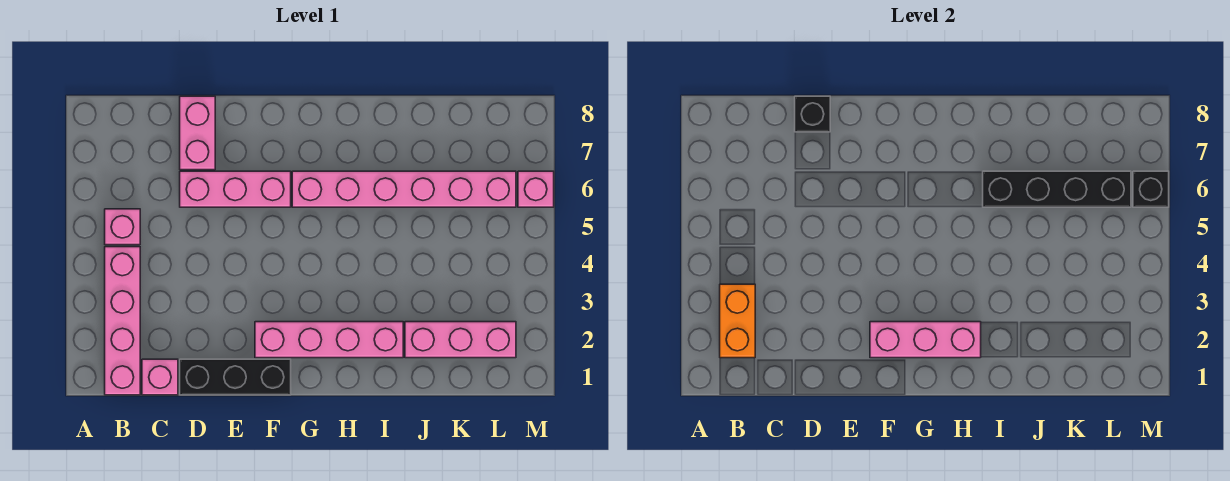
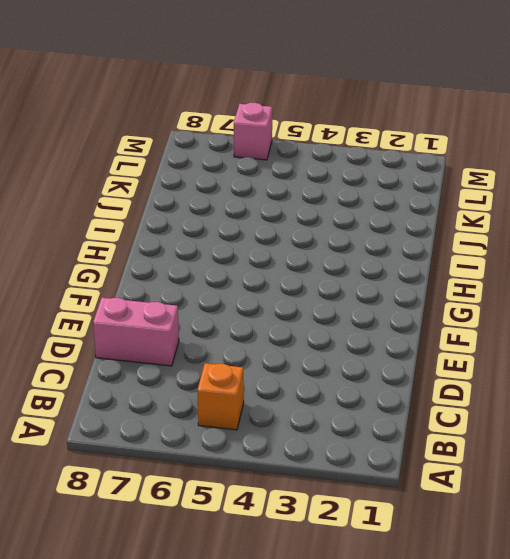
orange brick B5 level 1 -> pink brick B5 level 1
none -> pink brick B1:B4 level 1
none -> pink brick C1 level 1
none -> black brick D1:F1 level 1

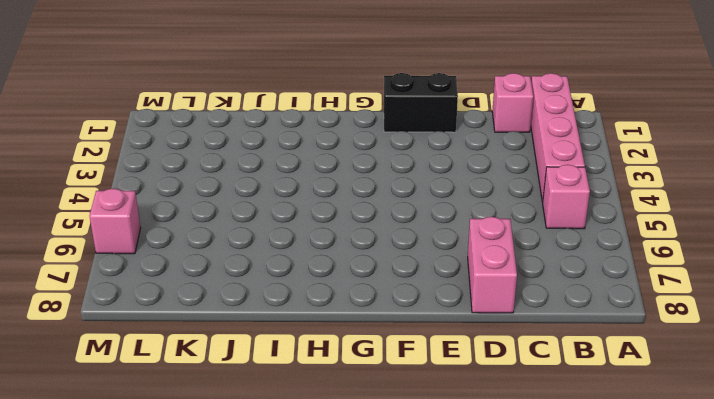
black brick E1:F1 level 1 -> black brick D1:F1 level 1
none -> pink brick D6:F6 level 1
none -> pink brick F2:I2 level 1
none -> pink brick G6:L6 level 1

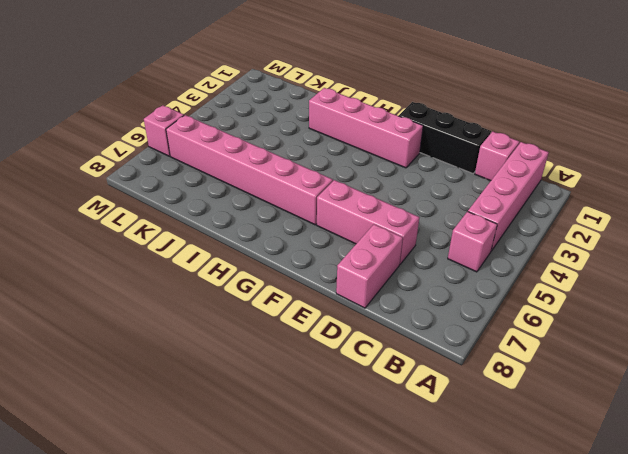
none -> pink brick J2:L2 level 1
none -> orange brick B2:B3 level 2
none -> black brick D8 level 2

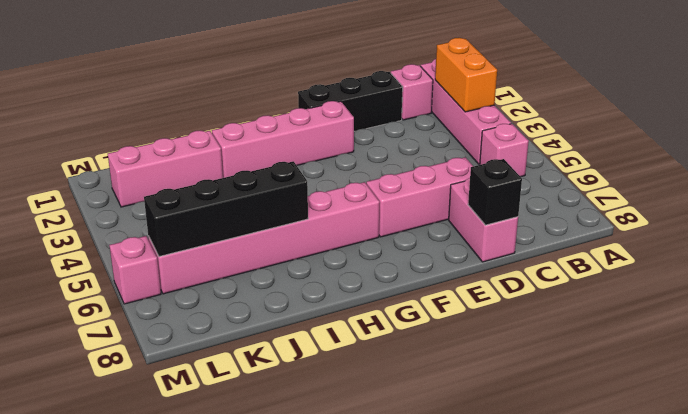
none -> pink brick F2:H2 level 2
none -> black brick M6 level 2

